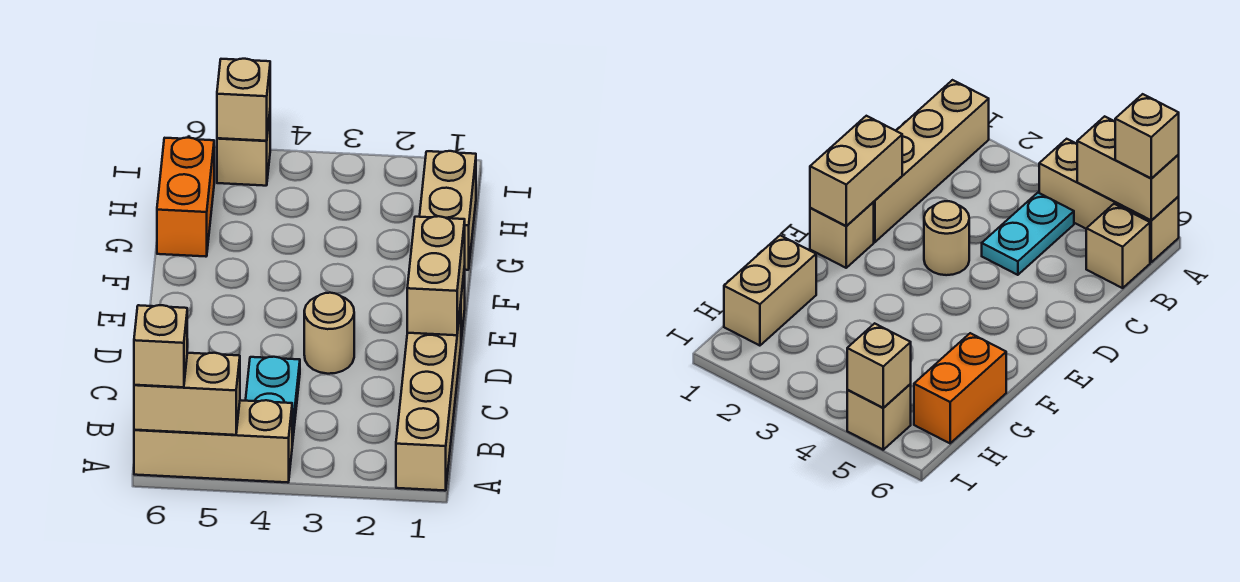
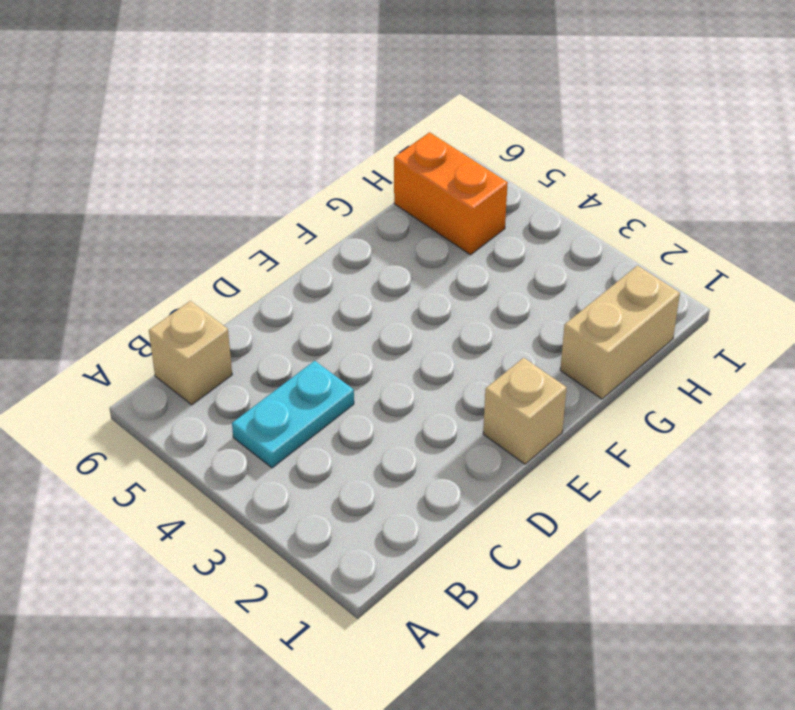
orange brick H5:H6 level 1 -> orange brick G6:H6 level 1
none -> tan brick A1:D1 level 1
none -> tan brick A4:A6 level 1
none -> tan round brick D3 level 1

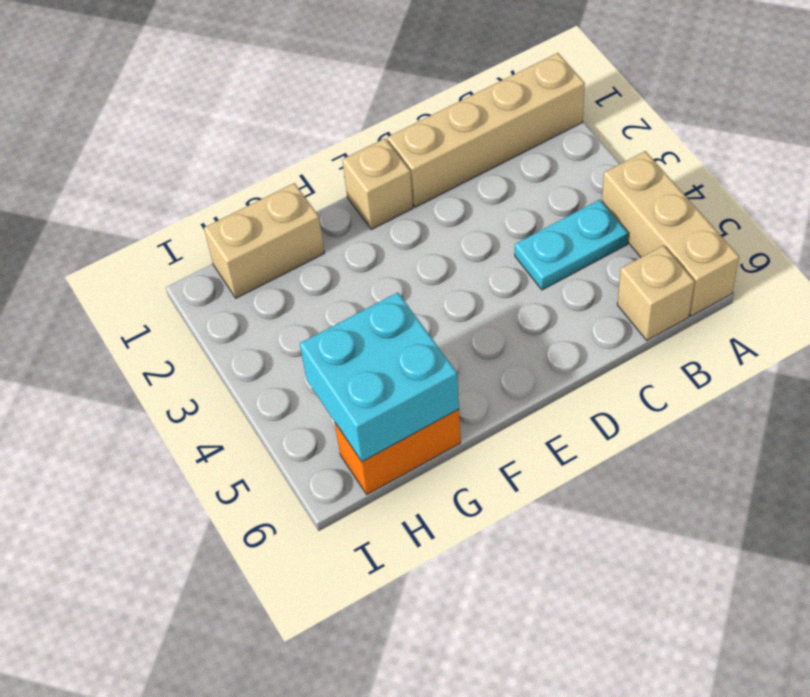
cyan brick G5:H6 level 2 -> none
none -> tan round brick D3 level 1
none -> tan brick I5 level 1
none -> tan brick A5:A6 level 2

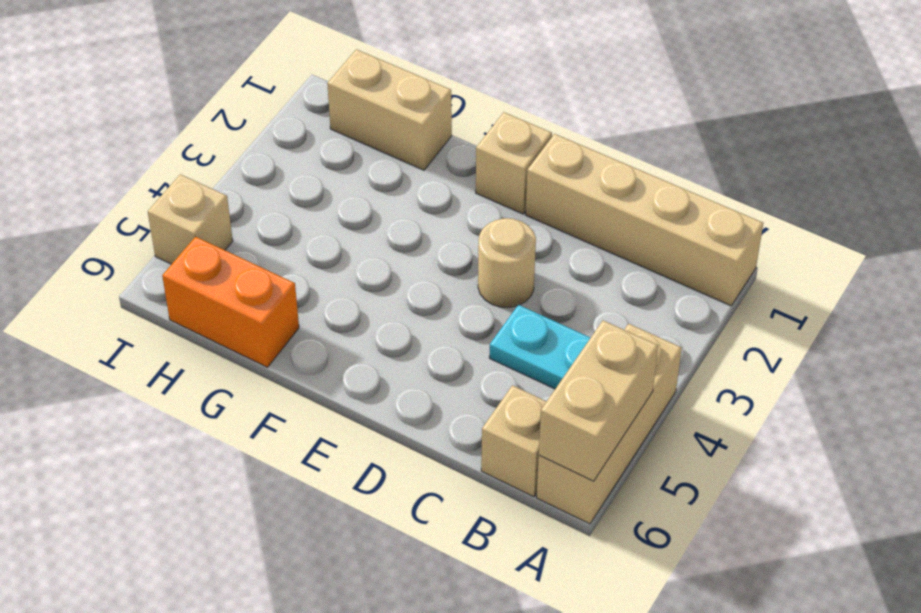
none -> tan brick D1:E1 level 2
none -> tan brick I5 level 2
none -> tan brick A6 level 3

